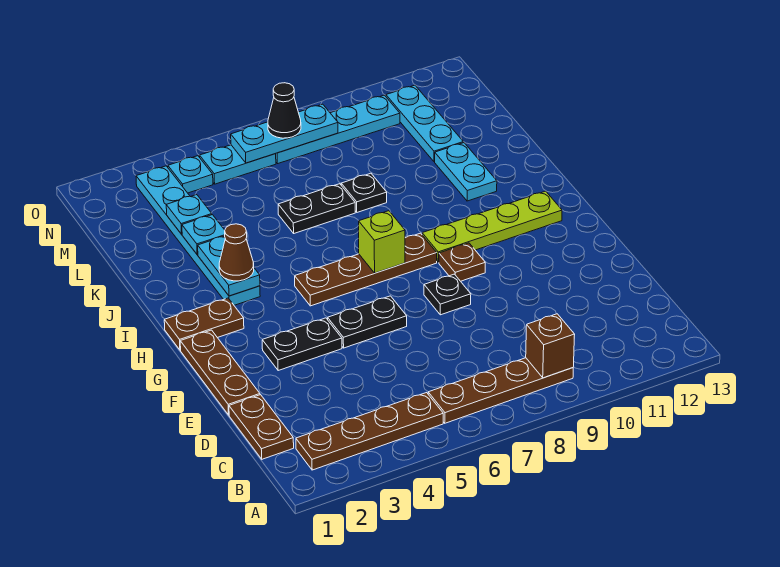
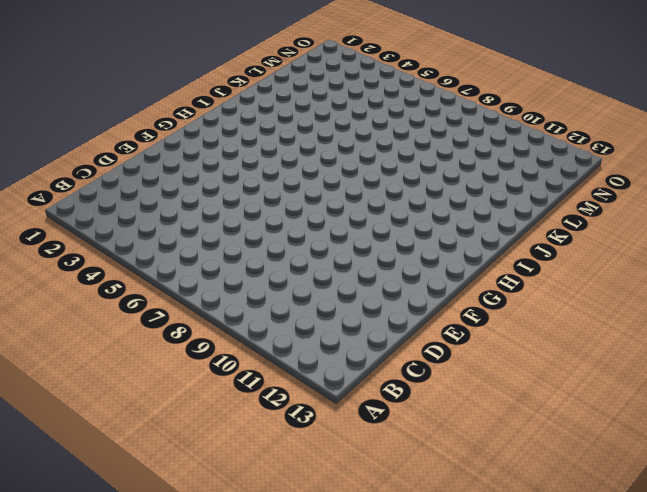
none -> brown plate B2:B5 level 1
none -> brown plate B6:B9 level 1
none -> brown plate C1:D1 level 1

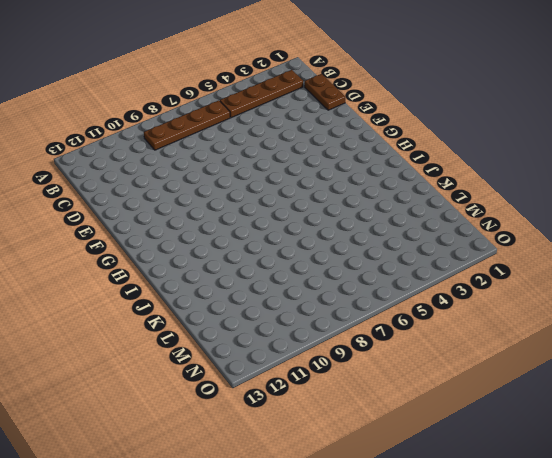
none -> brown plate E1:G1 level 1
none -> black plate F3:F4 level 1
none -> black plate F5:F6 level 1

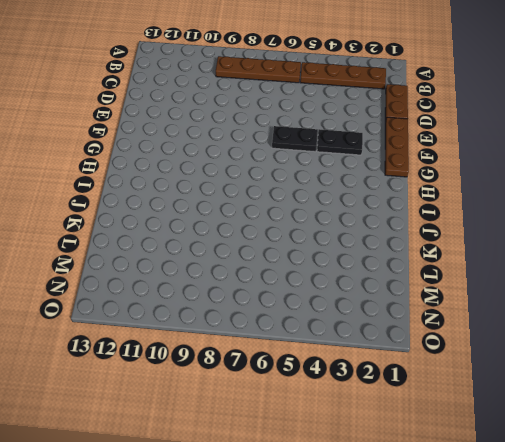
none -> black plate F8 level 1
none -> brown plate G9 level 1
none -> brown plate H1:H2 level 1

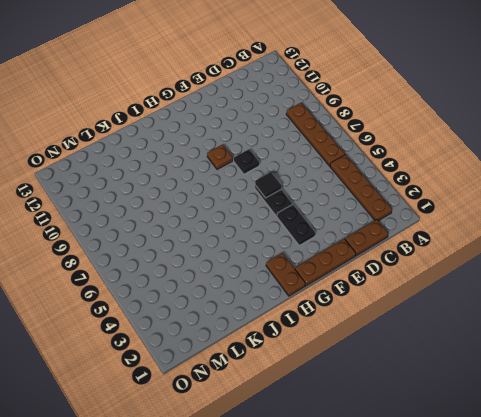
black tile F6 level 2 -> none
none -> brown plate H5:H8 level 1
none -> lime plate H9:H12 level 1
none -> cyan plate I3:N3 level 1

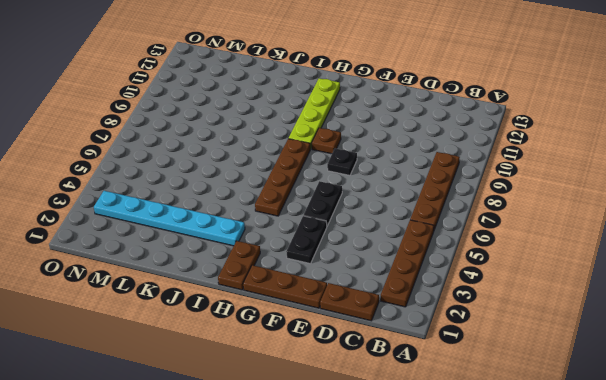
none -> cyan plate J11:K11 level 1
none -> black plate K6:K7 level 1
none -> black plate K8 level 1

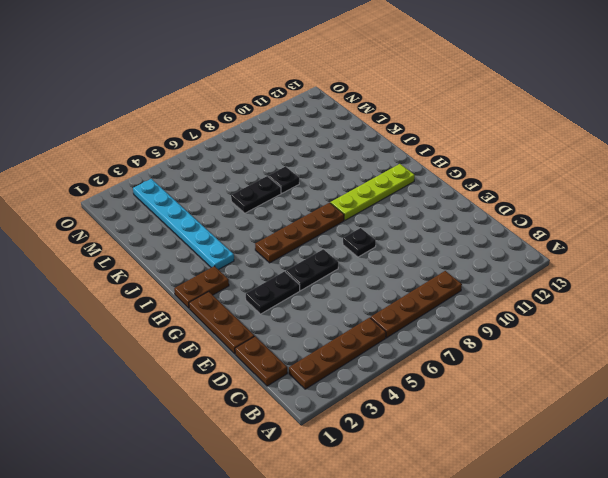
none -> brown plate G9 level 1
none -> cyan plate J11:K11 level 1
none -> cyan plate L11:N11 level 1

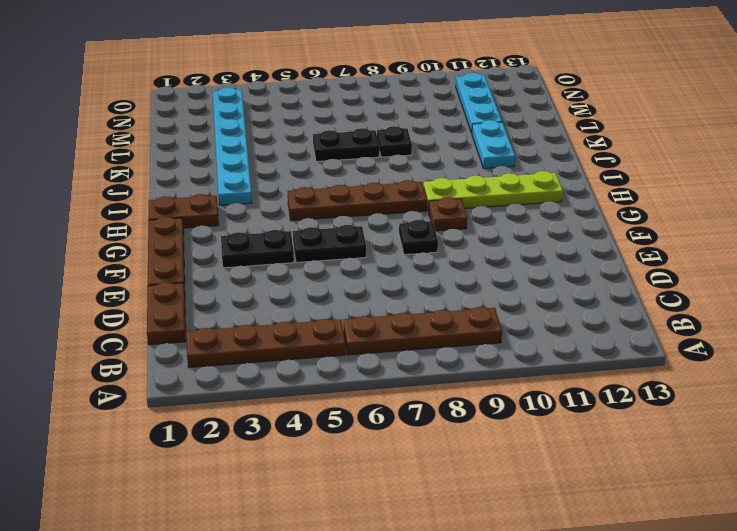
none -> cyan plate N4 level 1
none -> cyan plate N5:N6 level 1
none -> cyan plate N7:N10 level 1

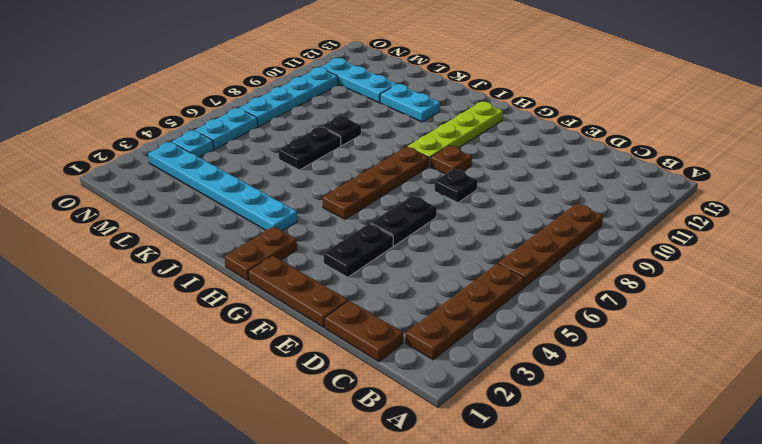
none -> brown brick B9 level 2
none -> lime brick H7 level 2
none -> cyan plate I3:J3 level 2

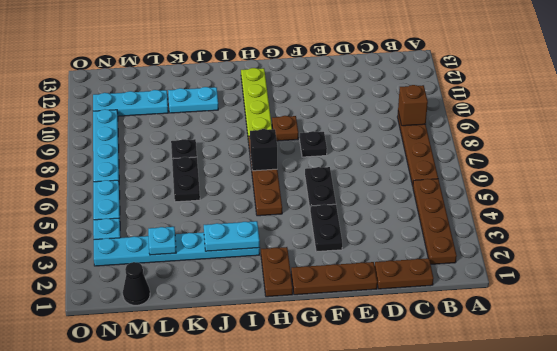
black brick H7 level 2 -> lime brick H7 level 2
black cone M1 level 1 -> black cone N7 level 3
none -> cyan plate K3 level 2
none -> cyan plate N6:N8 level 2
none -> brown cone I3 level 3

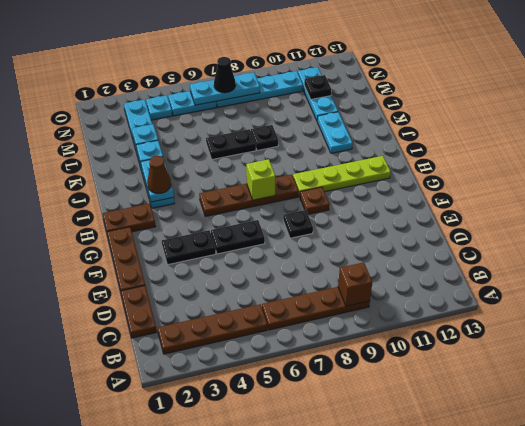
black plate M11 level 2 -> none

